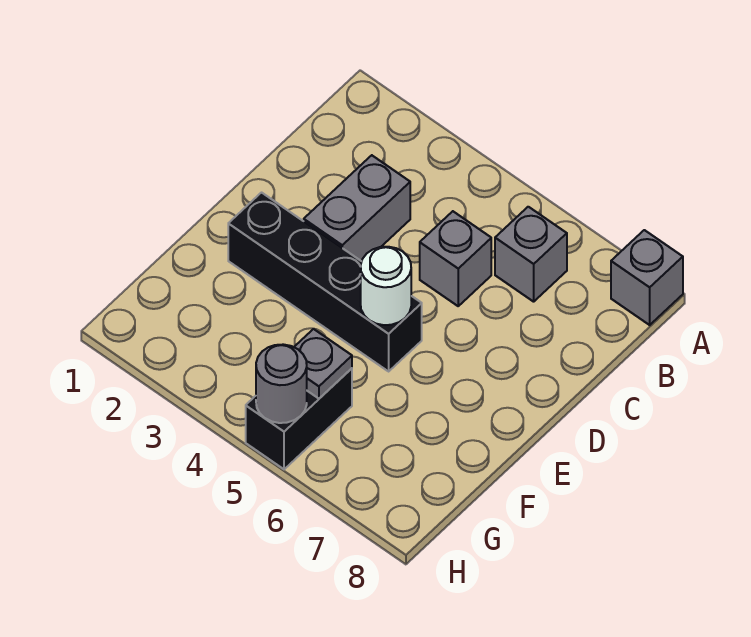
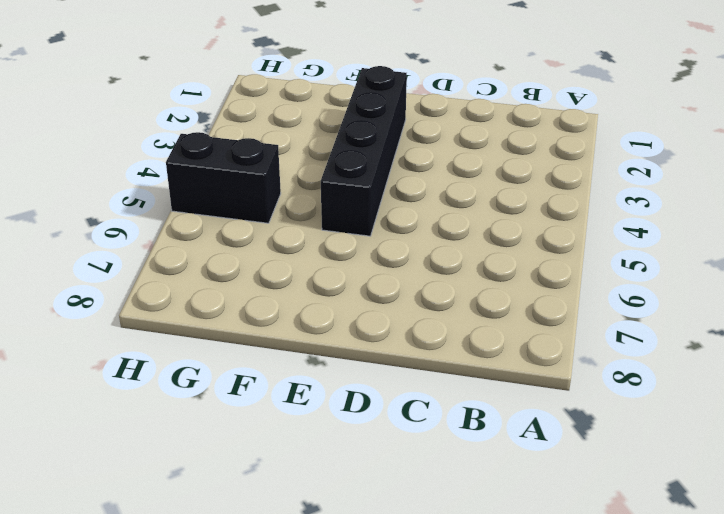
none -> grey brick A8 level 1
none -> grey brick B6 level 1

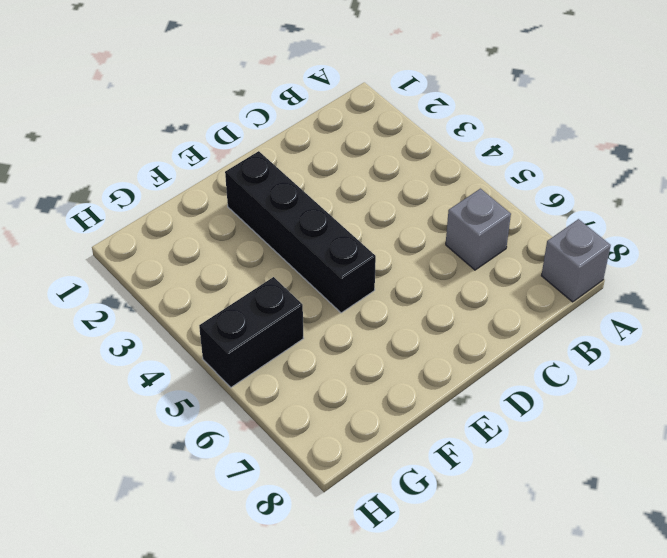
none -> grey brick C3:D3 level 1
none -> grey brick C5 level 1

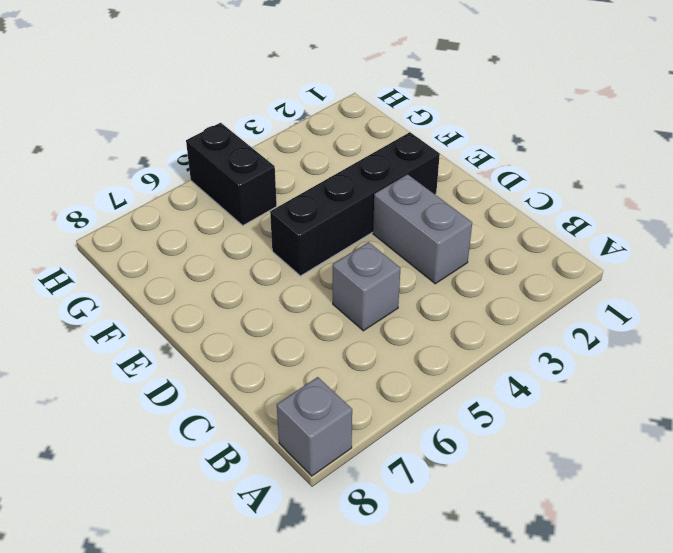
none -> grey brick B6 level 1
none -> white round brick E5 level 2

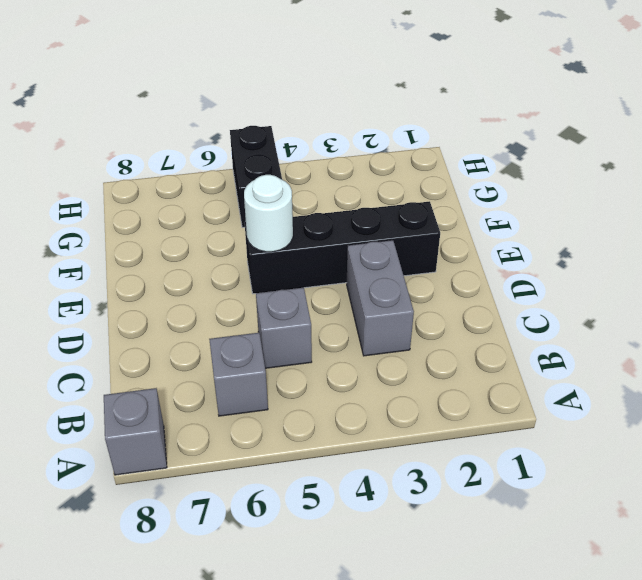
none -> grey plate G5 level 2
none -> grey round brick H5 level 2

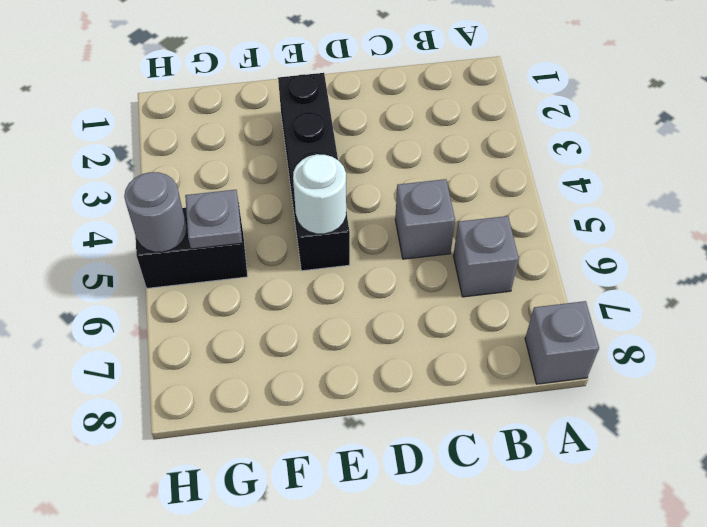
none -> grey brick C3:D3 level 1

